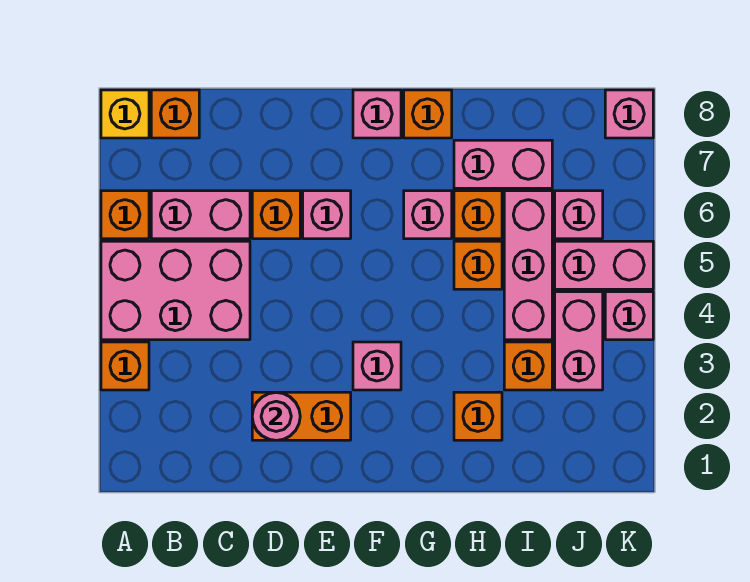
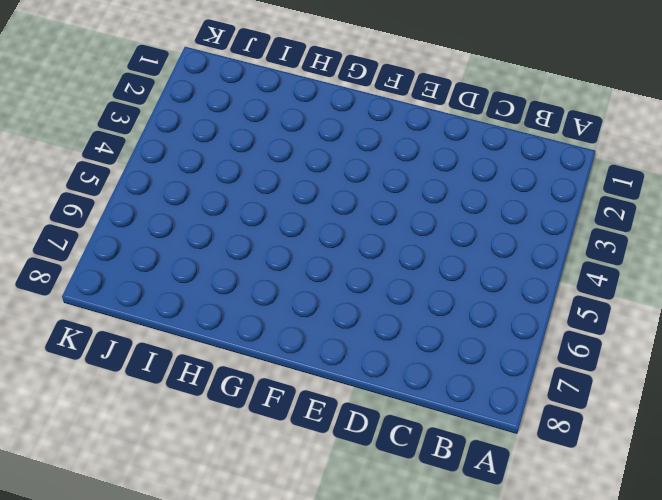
none -> orange brick A3 level 1
none -> pink brick A4:C5 level 1
none -> orange brick A6 level 1

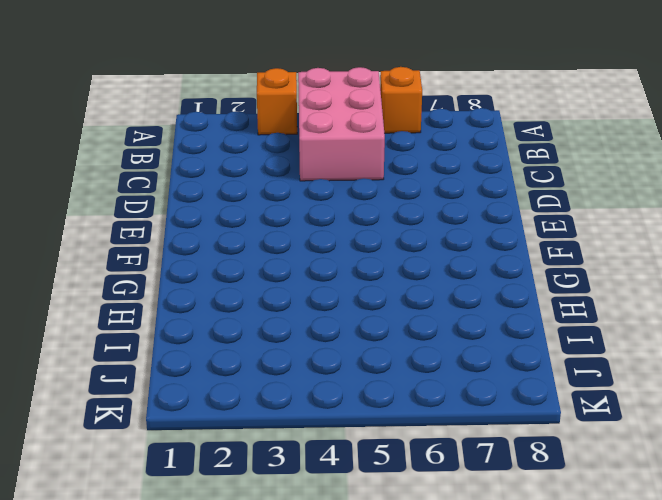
none -> yellow brick A8 level 1
none -> pink brick B6:C6 level 1
none -> orange brick B8 level 1

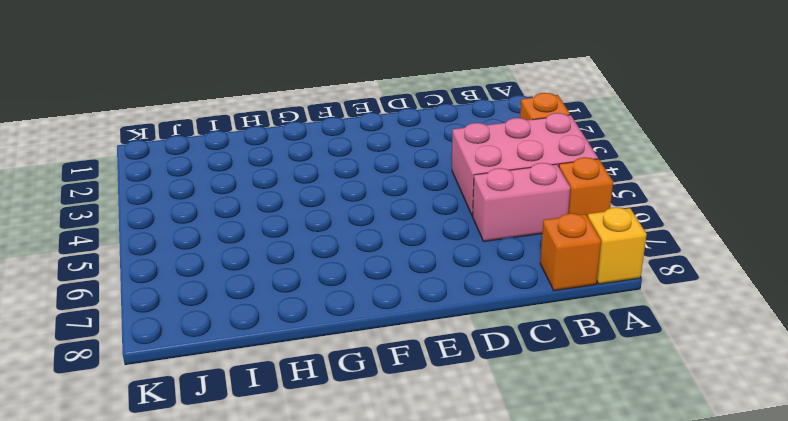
none -> orange brick D2:E2 level 1
none -> orange brick D6 level 1
none -> pink brick E6 level 1

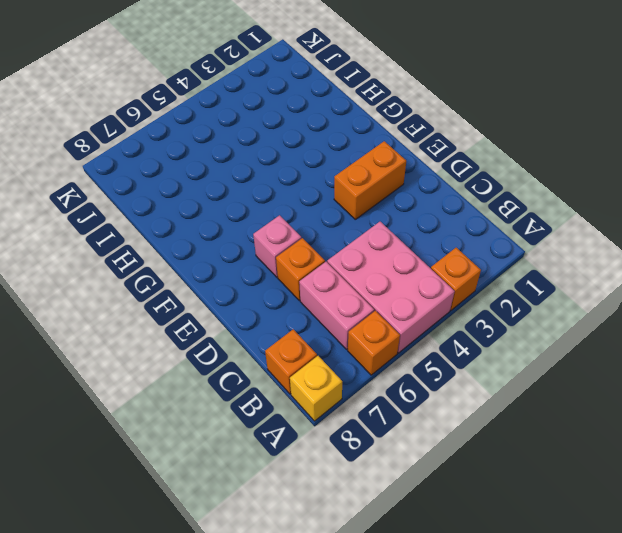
orange brick E2:E3 level 1 -> orange brick D2:E2 level 1
none -> pink brick F3 level 1
none -> pink brick F8 level 1
none -> pink brick G6 level 1

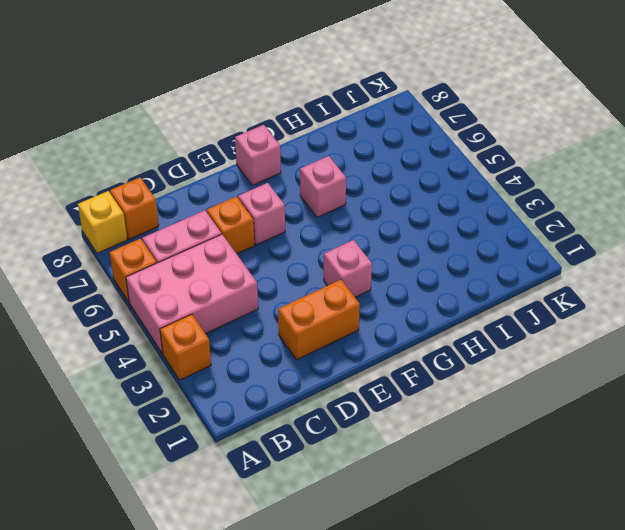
none -> orange brick G8 level 1
none -> orange brick H2 level 1
none -> orange brick H5 level 1

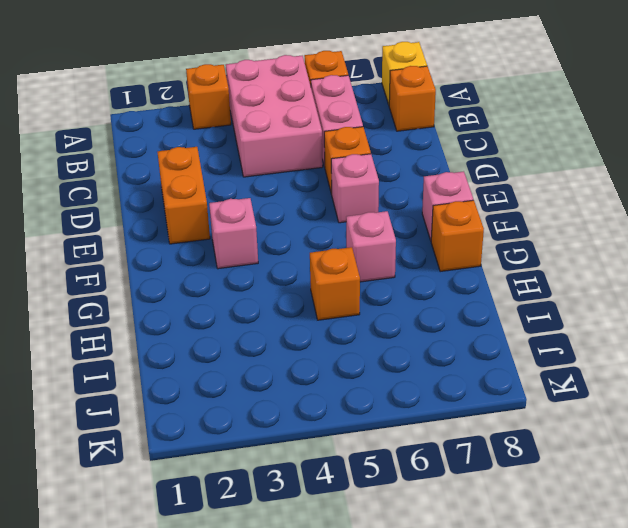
none -> orange brick H2 level 1
none -> orange brick H6 level 1
none -> pink brick H7:I7 level 1

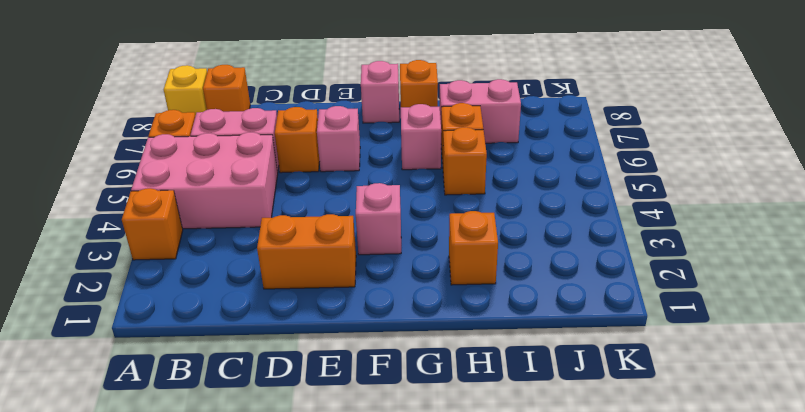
none -> orange brick I3 level 1
none -> pink brick I4:I6 level 1
none -> pink brick J3:J4 level 1

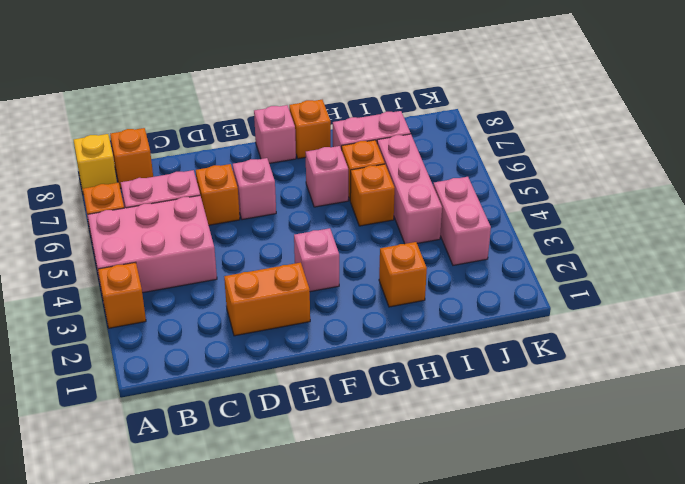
none -> orange brick I3 level 1
none -> pink brick J5:K5 level 1
none -> pink brick J6 level 1

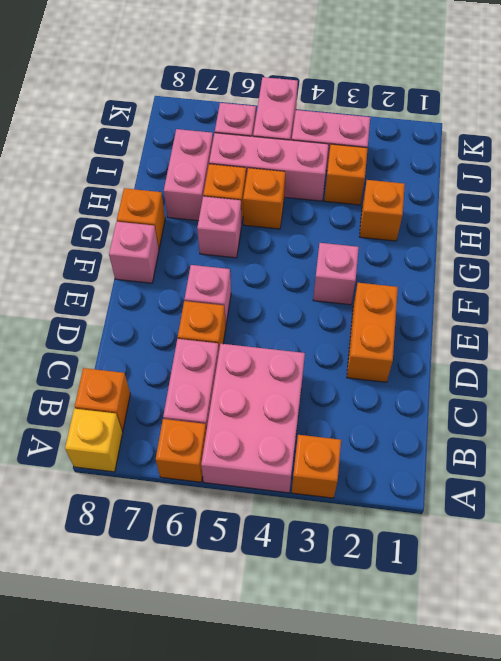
none -> pink brick K4 level 1
none -> pink brick K8 level 1
none -> pink round brick D2 level 2

